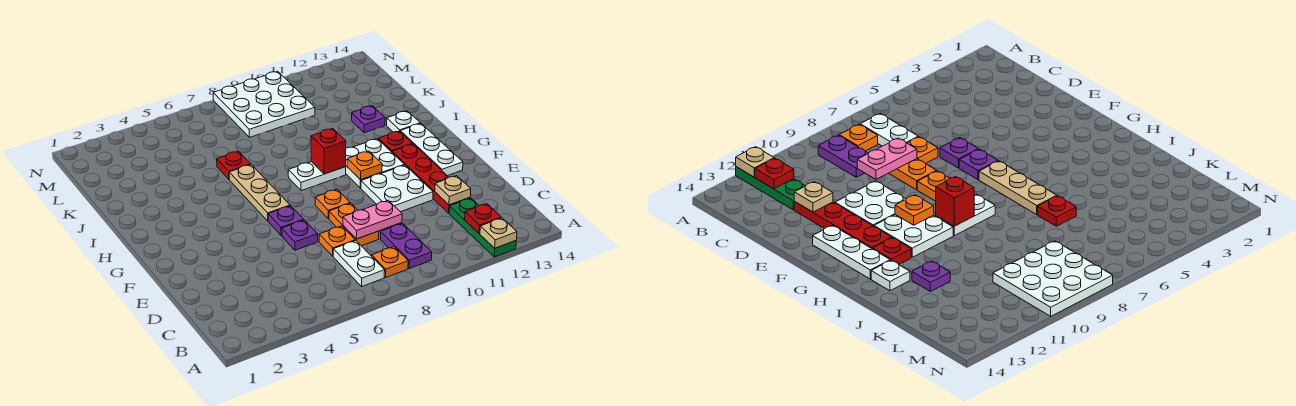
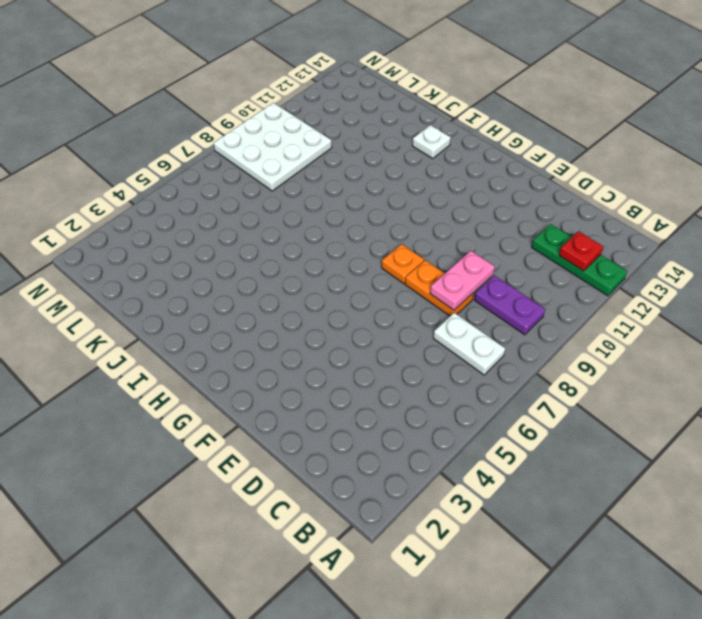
none -> orange plate B8 level 1
none -> orange plate D7 level 1
none -> red plate D12:G12 level 1

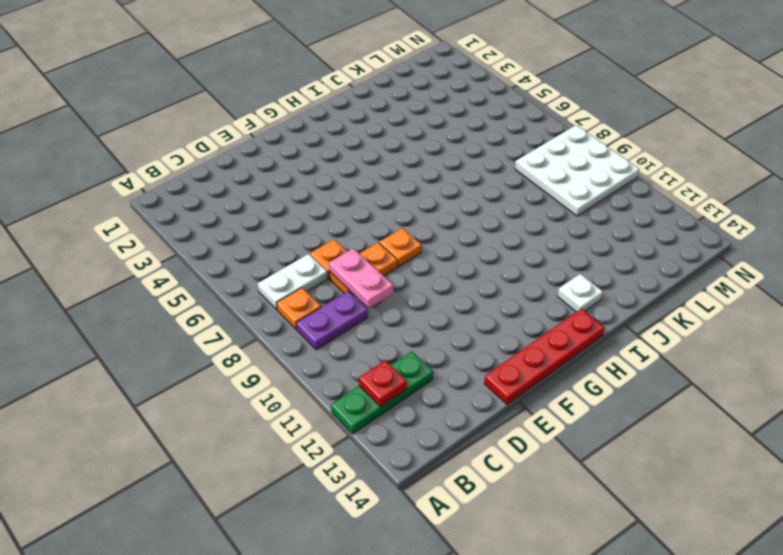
red plate E14:H14 level 1 -> red plate D12:G12 level 1
none -> purple plate E6 level 1
none -> white plate E10:F11 level 1
none -> purple plate F6 level 1

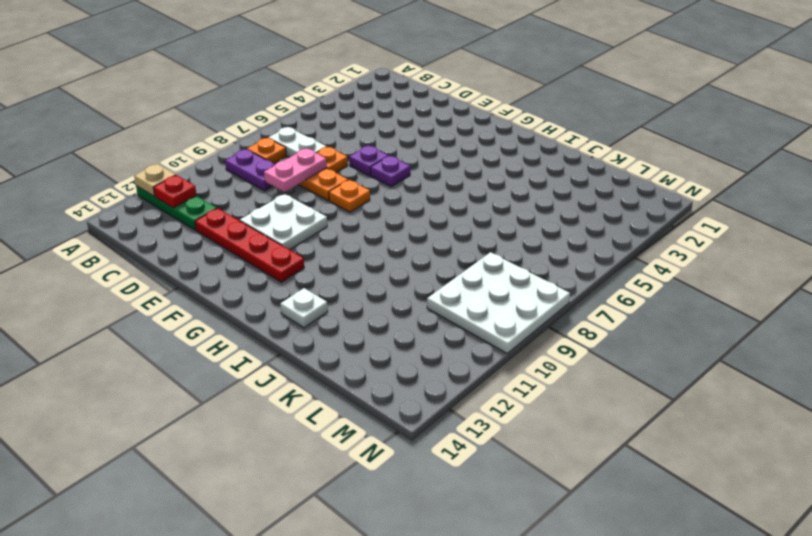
none -> white plate F13:H13 level 1
none -> tan plate G6:I6 level 1
none -> white plate G10:H11 level 1

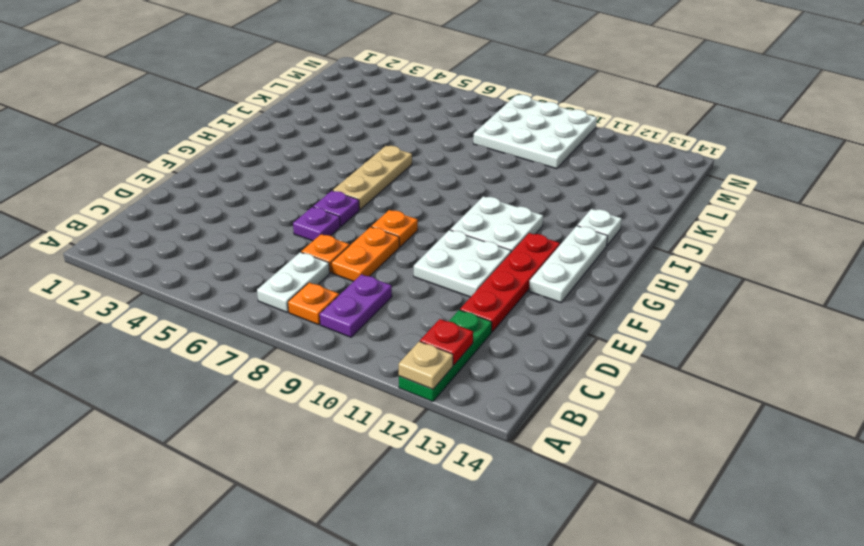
none -> white plate H8:H9 level 1
none -> red plate H12 level 1
none -> red plate J6 level 1

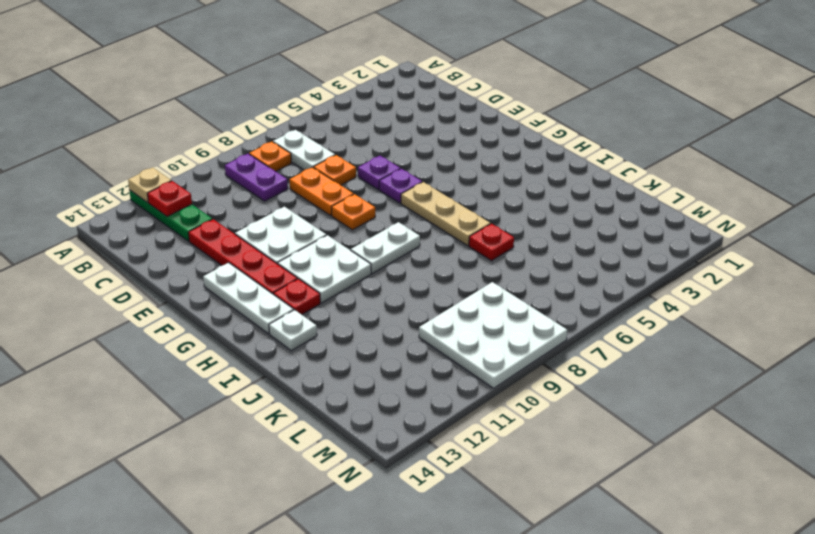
none -> purple plate J12 level 1
none -> pink plate D8:D9 level 2
none -> tan plate D12 level 2

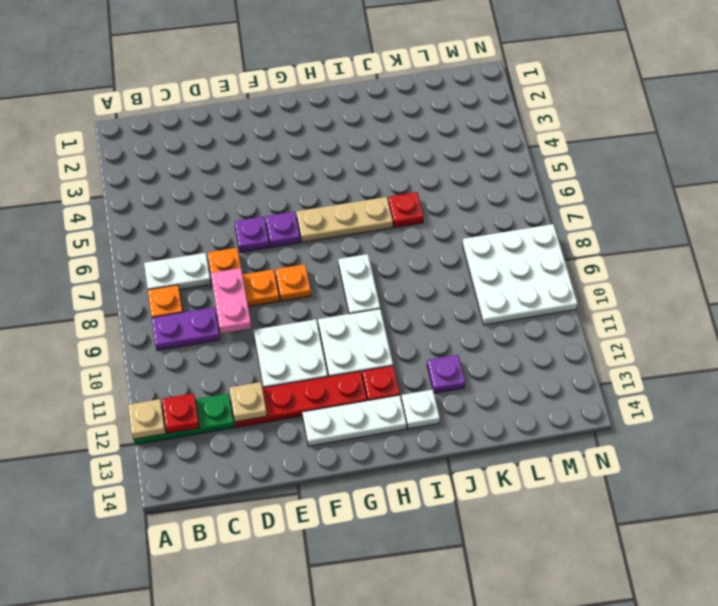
none -> orange plate G10 level 2
none -> red brick H9 level 2

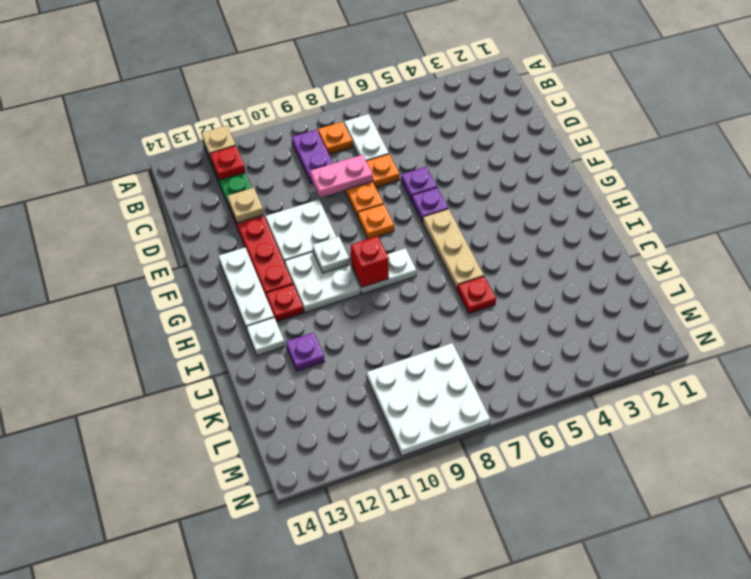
white plate G10 level 2 -> orange plate G10 level 2

